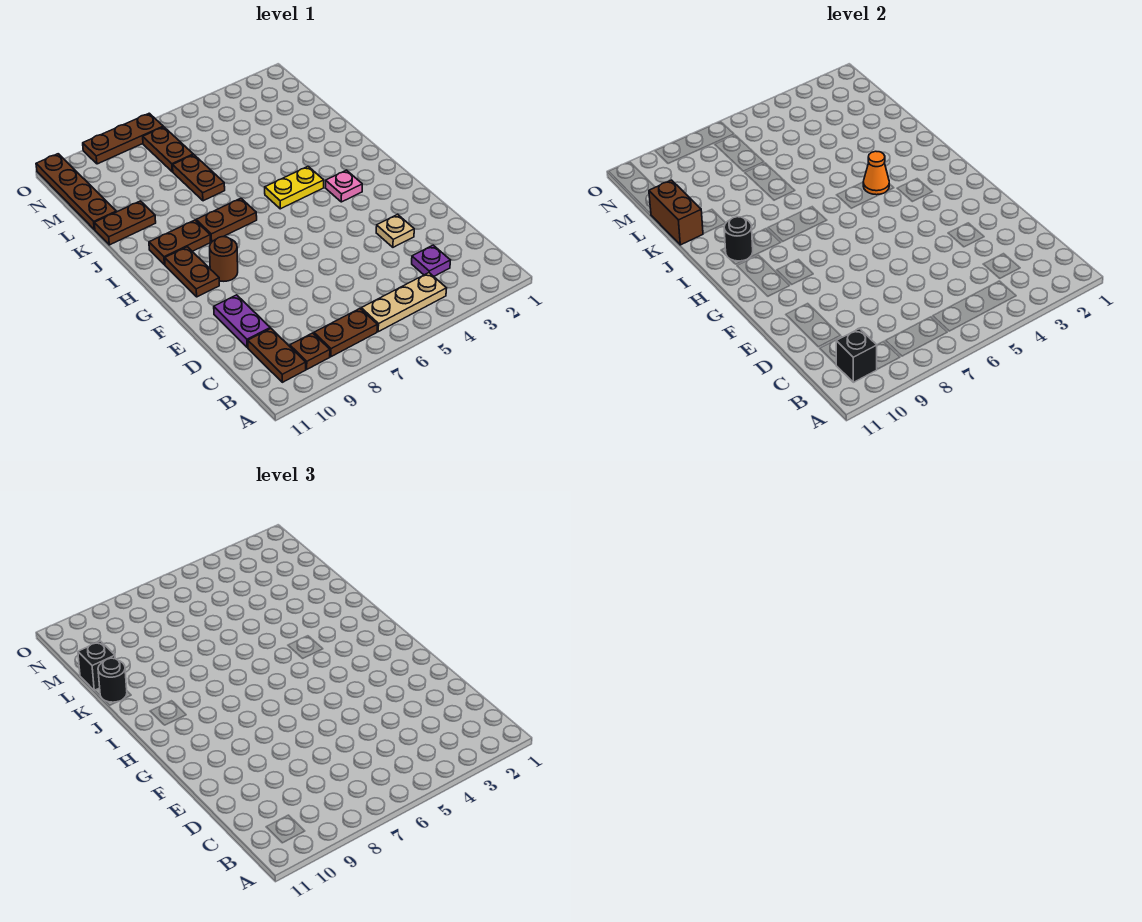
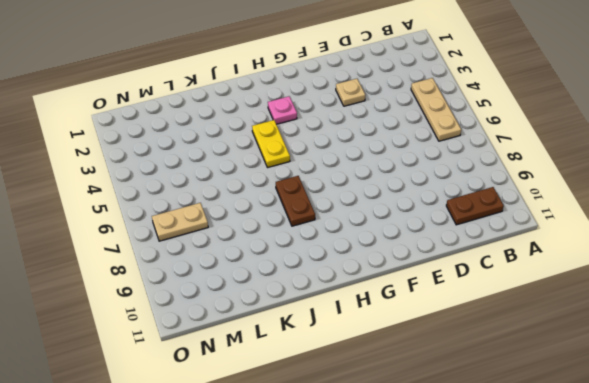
tan plate M7:N7 level 1 -> brown plate M7:N7 level 1
none -> brown plate B7:B8 level 1
none -> brown plate B9 level 1
none -> purple plate C3 level 1

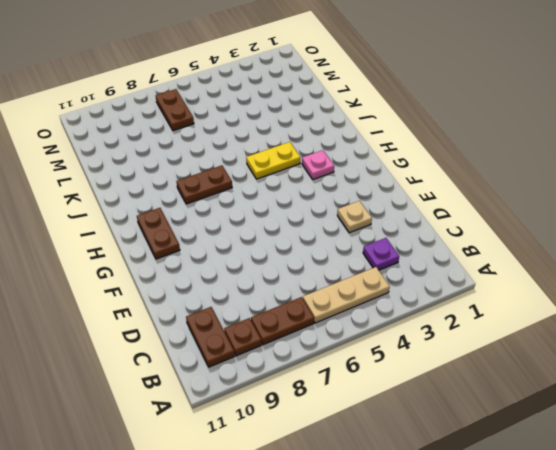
none -> purple plate D10:E10 level 1
none -> brown round brick G9 level 1
none -> brown plate I9:I10 level 1

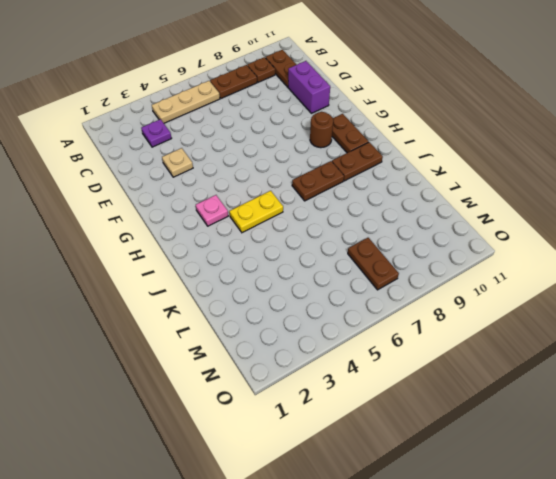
purple brick D10:E10 level 1 -> purple plate D10:E10 level 1
none -> brown plate K7:L7 level 1
none -> brown plate K10:K11 level 1
none -> brown plate L11:O11 level 1

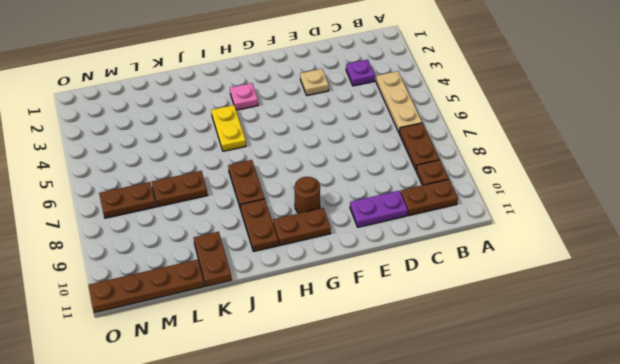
none -> brown plate O7:O9 level 1
none -> black brick B10 level 2
none -> orange cone I4 level 2

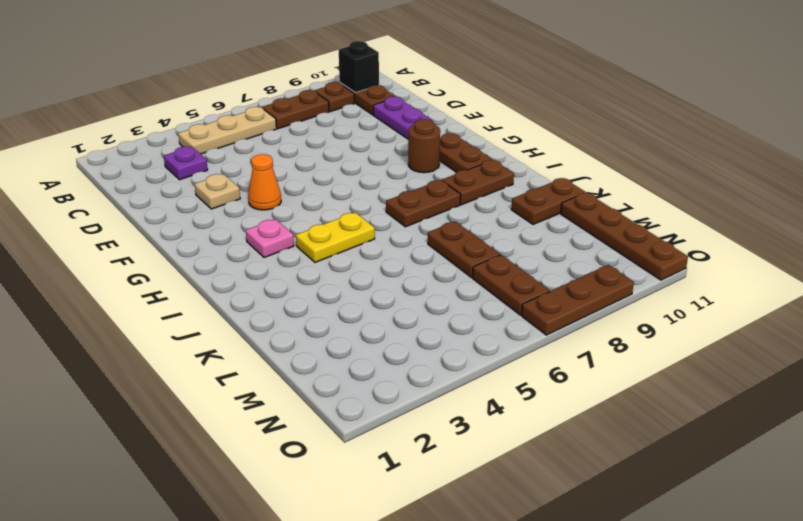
orange cone F4 level 1 -> orange cone I4 level 2
none -> black round brick I10 level 2
none -> brown brick K11:L11 level 2
none -> black round brick K11 level 3

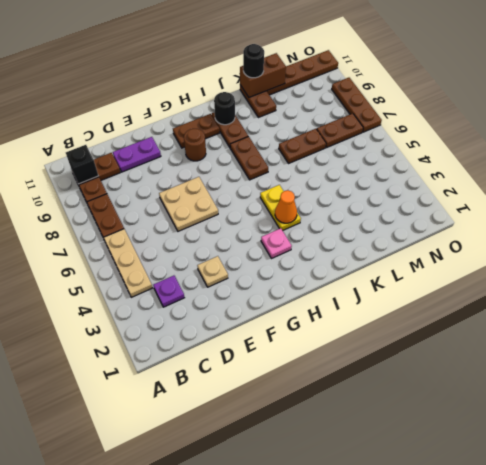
tan plate E6:F7 level 1 -> none
none -> black brick L11 level 3

